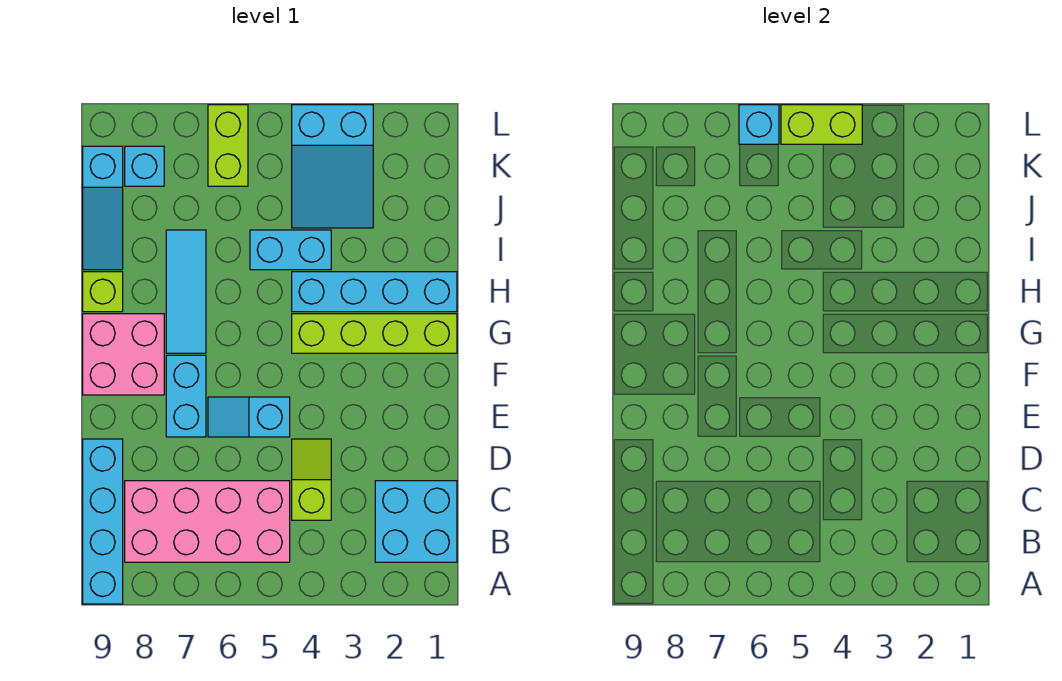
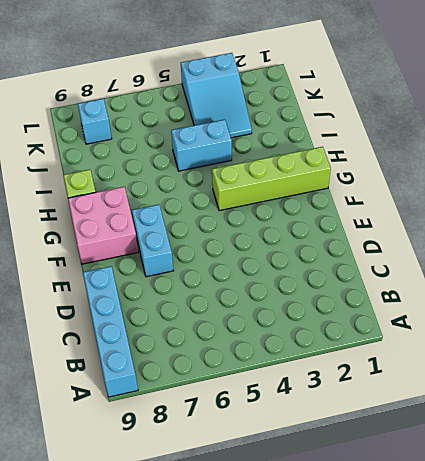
none -> cyan brick B1:C2 level 1
none -> pink brick B5:C8 level 1
none -> lime slope C4:D4 level 1 top C

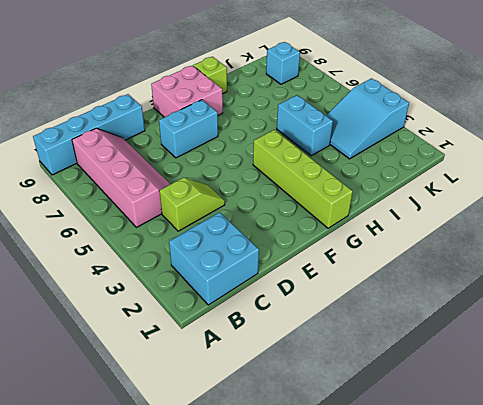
pink slope B5:C8 level 1 top B -> pink brick B5:C8 level 1
none -> cyan slope E5:E6 level 1 top 5
none -> cyan tile G7:I7 level 1
none -> cyan brick H1:H4 level 1

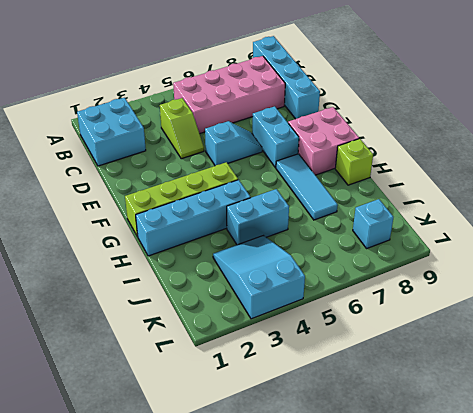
none -> cyan slope I9:K9 level 1 top K
none -> lime brick K6:L6 level 1
none -> lime brick L4:L5 level 2

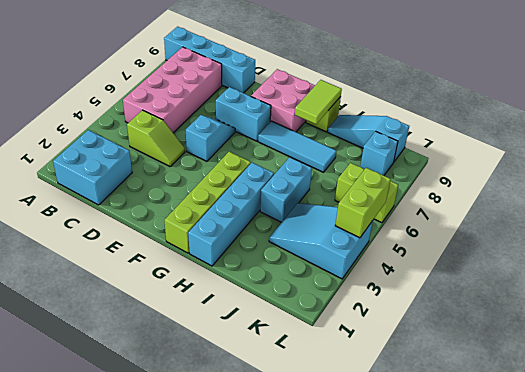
lime tile H8:H9 level 2 -> none
none -> cyan brick L6 level 2

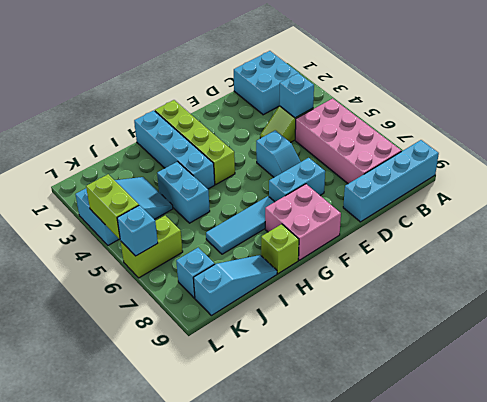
cyan brick C4 level 2 -> none

